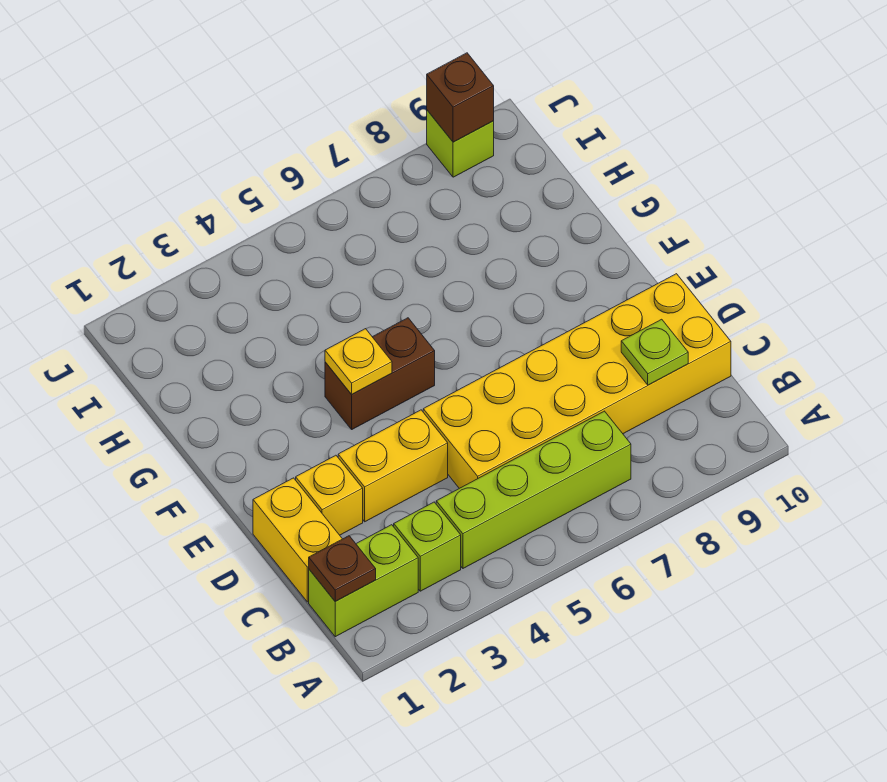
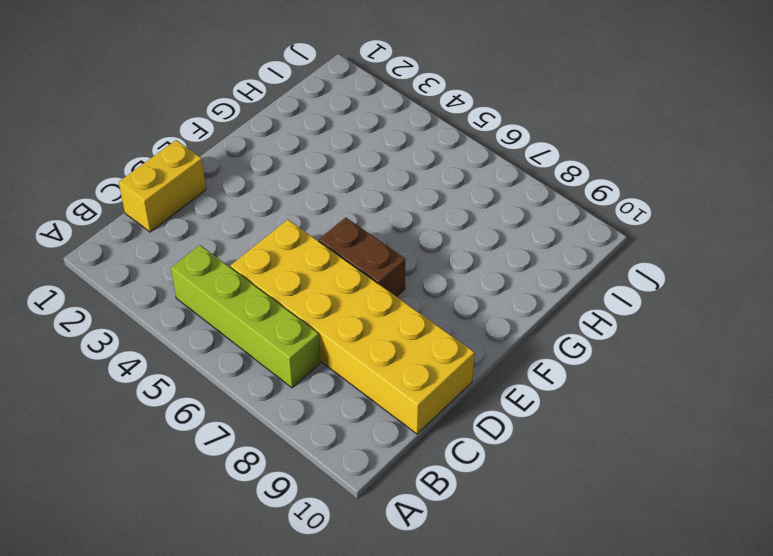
brown brick E6:E7 level 1 -> brown brick F4:F5 level 1
none -> lime brick B1:B2 level 1
none -> lime brick B3 level 1
none -> yellow brick D2 level 1

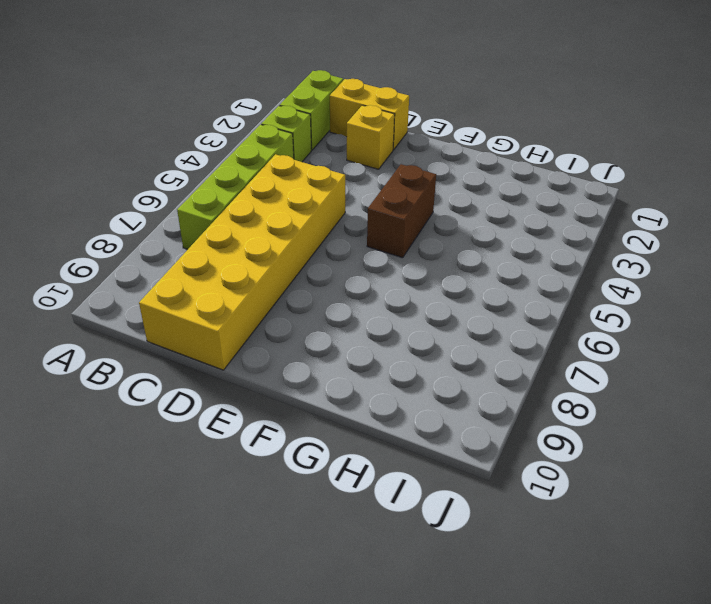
none -> yellow brick D3:D4 level 1
none -> lime brick J9 level 1
none -> brown plate B1 level 2

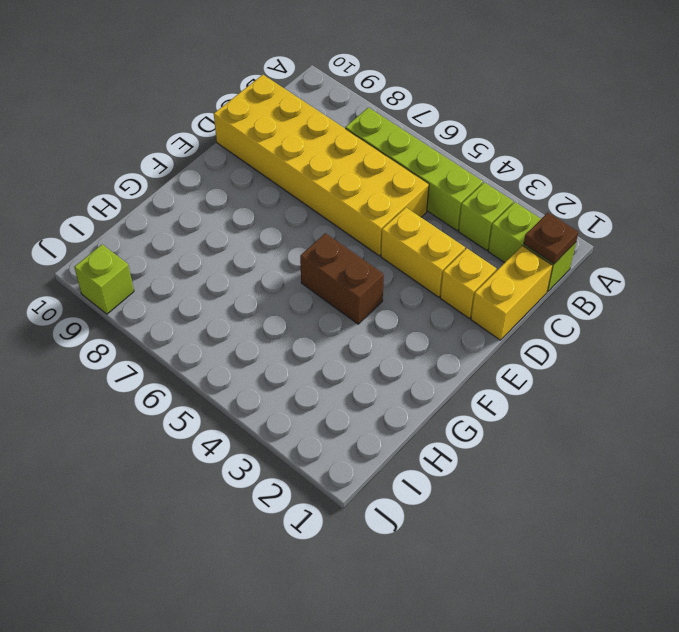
none -> lime plate C9 level 2
none -> yellow plate F4 level 2
none -> brown brick J9 level 2

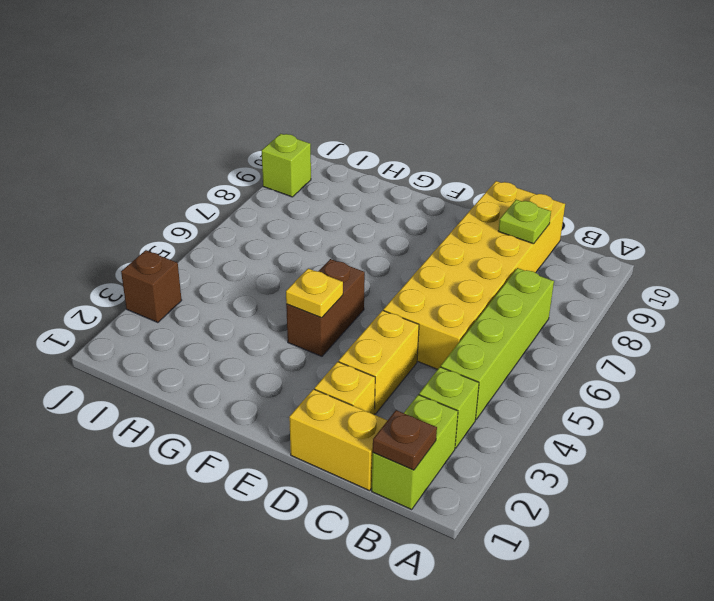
brown brick J3 level 1 -> brown brick J9 level 2

